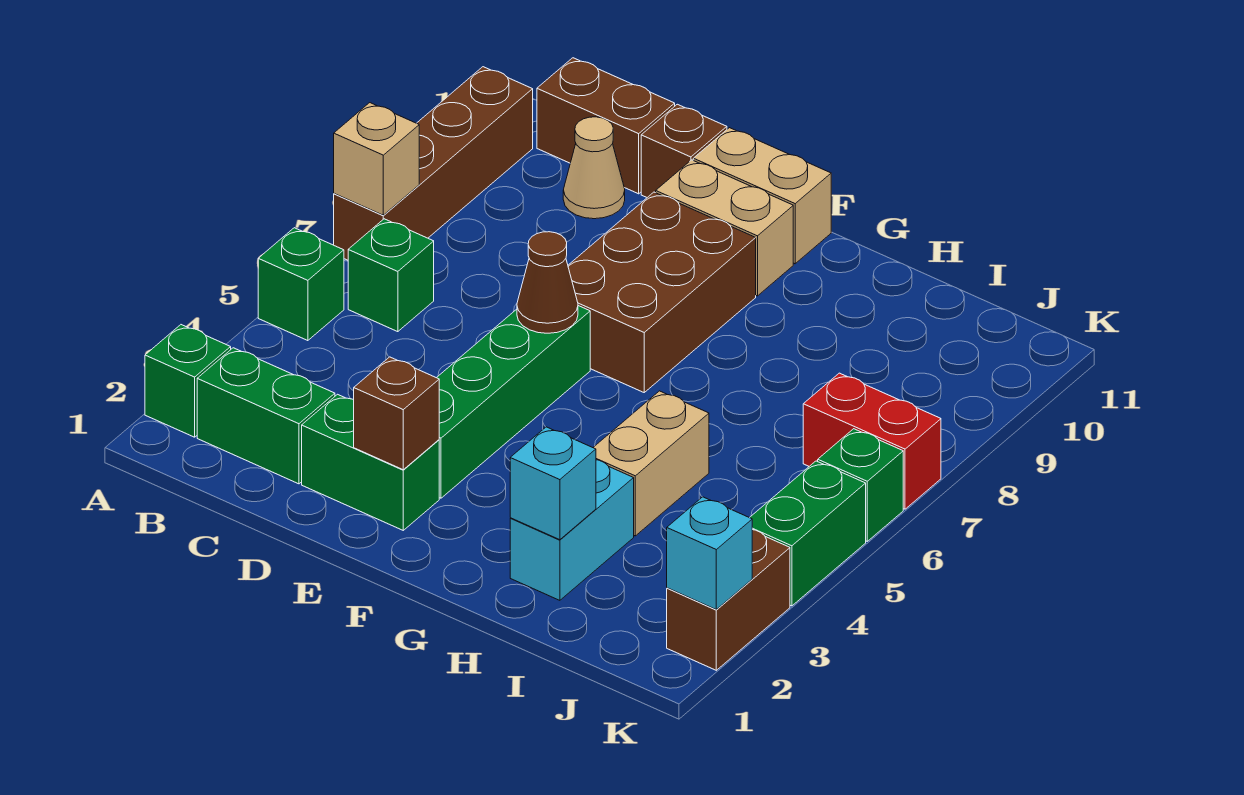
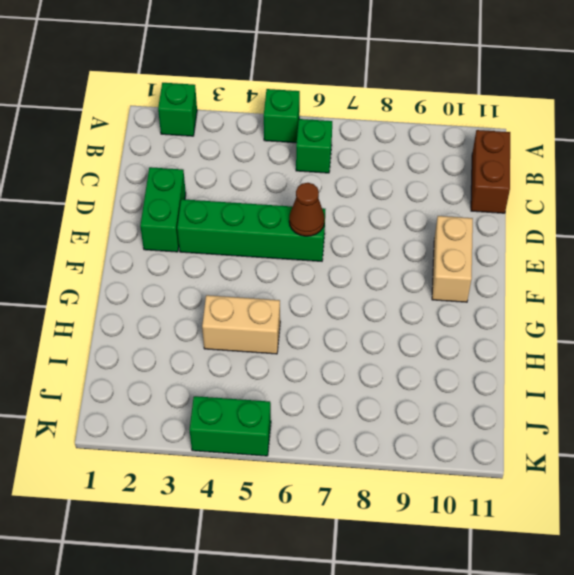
none -> brown brick A7:A10 level 1
none -> green brick B2:C2 level 1
none -> tan cone C10 level 1

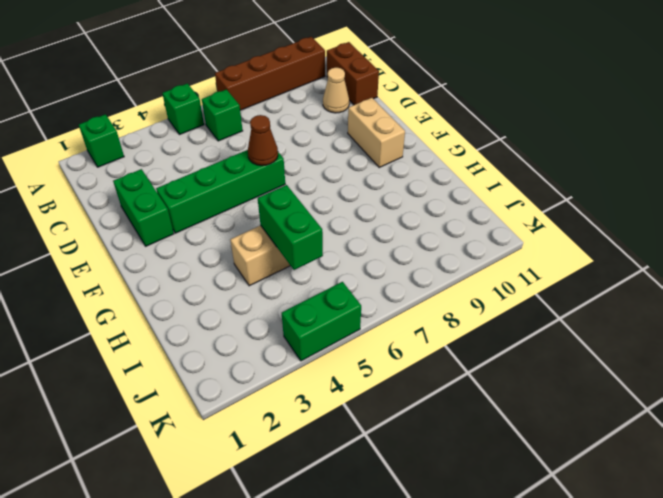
green brick H5:I5 level 2 -> green brick B2:C2 level 1
none -> brown brick D11 level 1
none -> brown brick E7:F9 level 1
none -> tan brick E11:F11 level 1

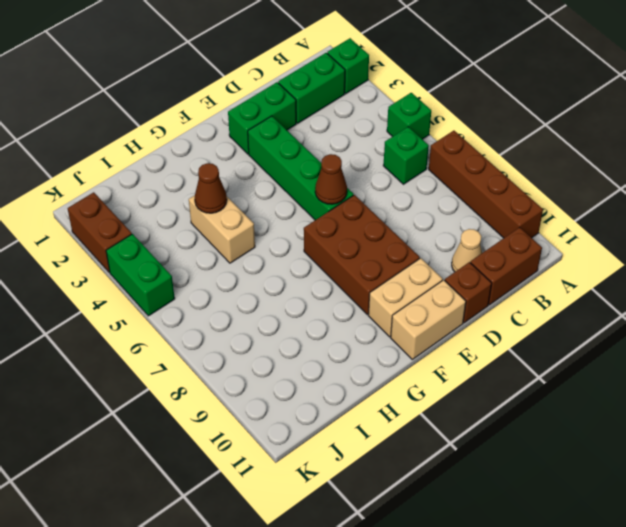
brown cone H4 level 2 -> none
none -> cyan brick H2:H3 level 1
none -> red brick J7:K7 level 1
none -> green brick K6 level 1

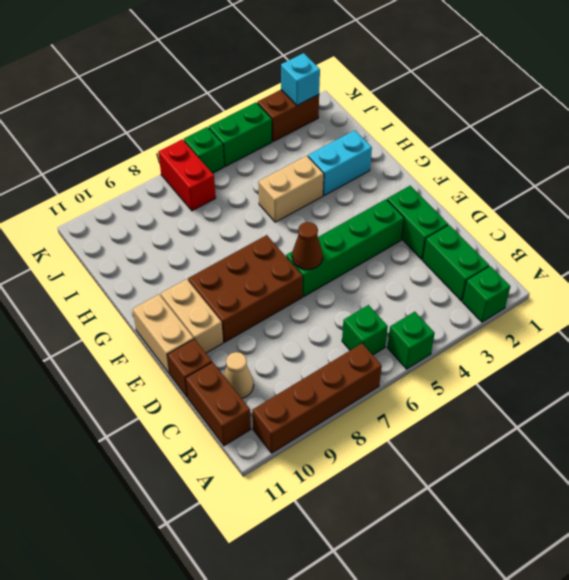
none -> tan brick A7 level 2
none -> brown brick E2 level 2
none -> cyan brick H2 level 2

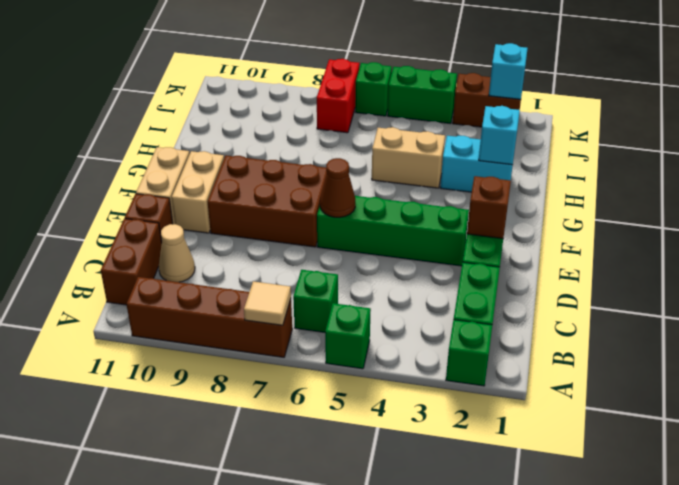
tan tile A7 level 2 -> tan brick A7 level 2

